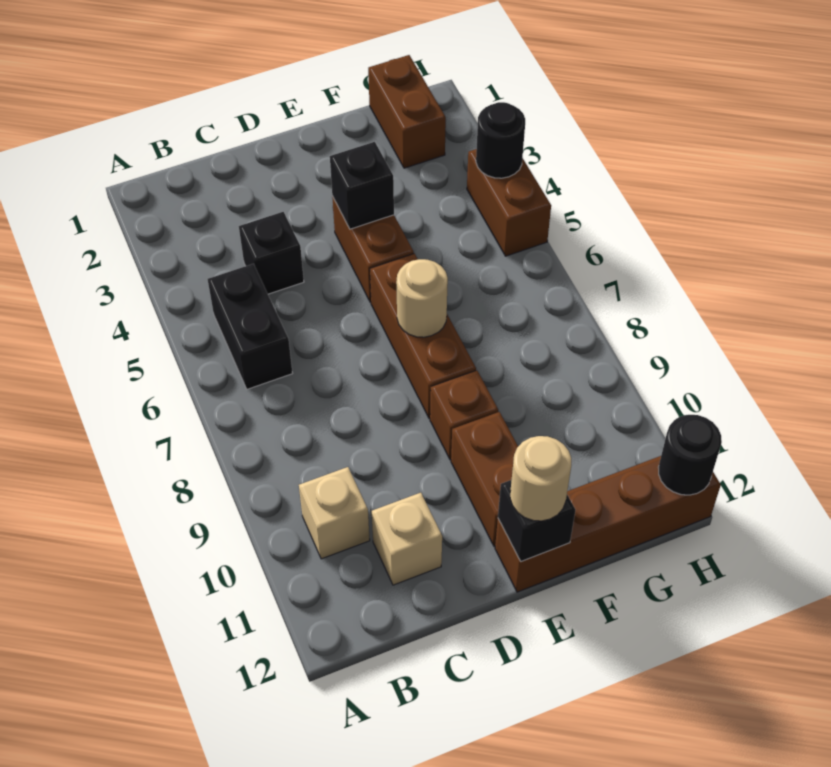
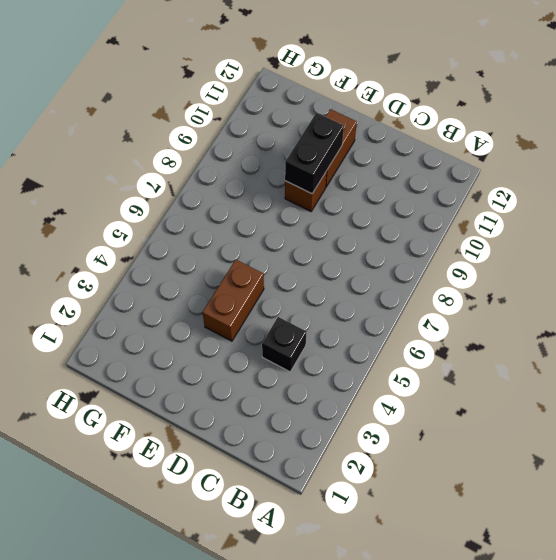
black brick E9:E10 level 2 -> black brick B5:B6 level 1
none -> tan brick B10 level 1
none -> tan brick C11 level 1
none -> brown brick E6:E8 level 1

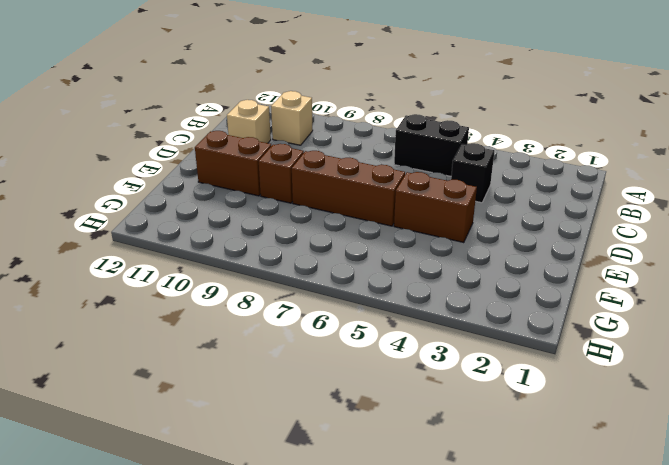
none -> brown brick E12:H12 level 1
none -> brown brick G1:G2 level 1
none -> brown brick H4:H5 level 1

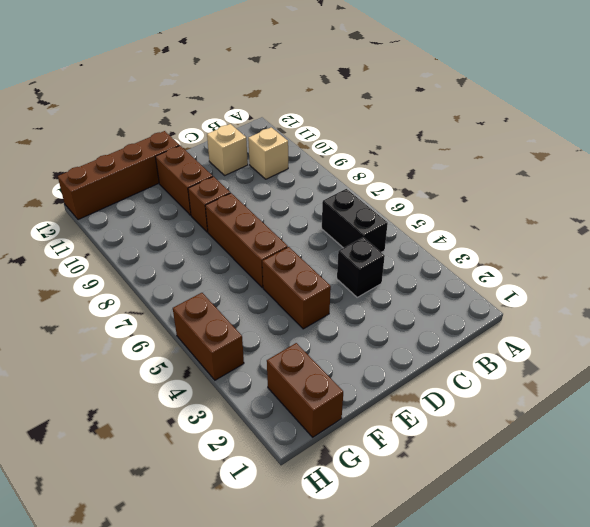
none -> black brick E4 level 2
none -> tan round brick E7 level 2
none -> black brick E12 level 2

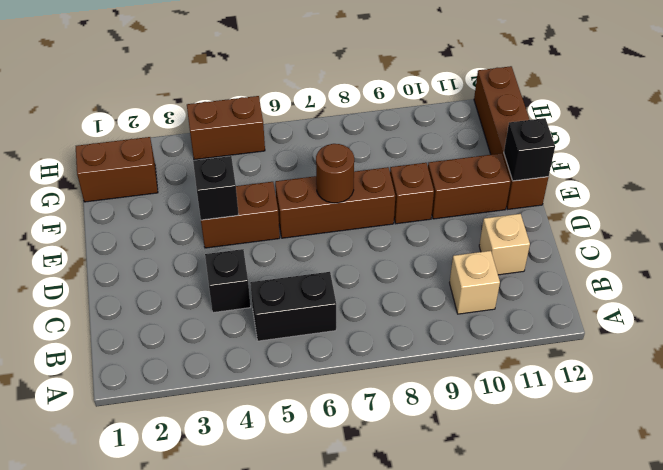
brown round brick E7 level 2 -> tan round brick E7 level 2
none -> black round brick H4 level 2
none -> black round brick H12 level 2
none -> tan round brick E12 level 3

